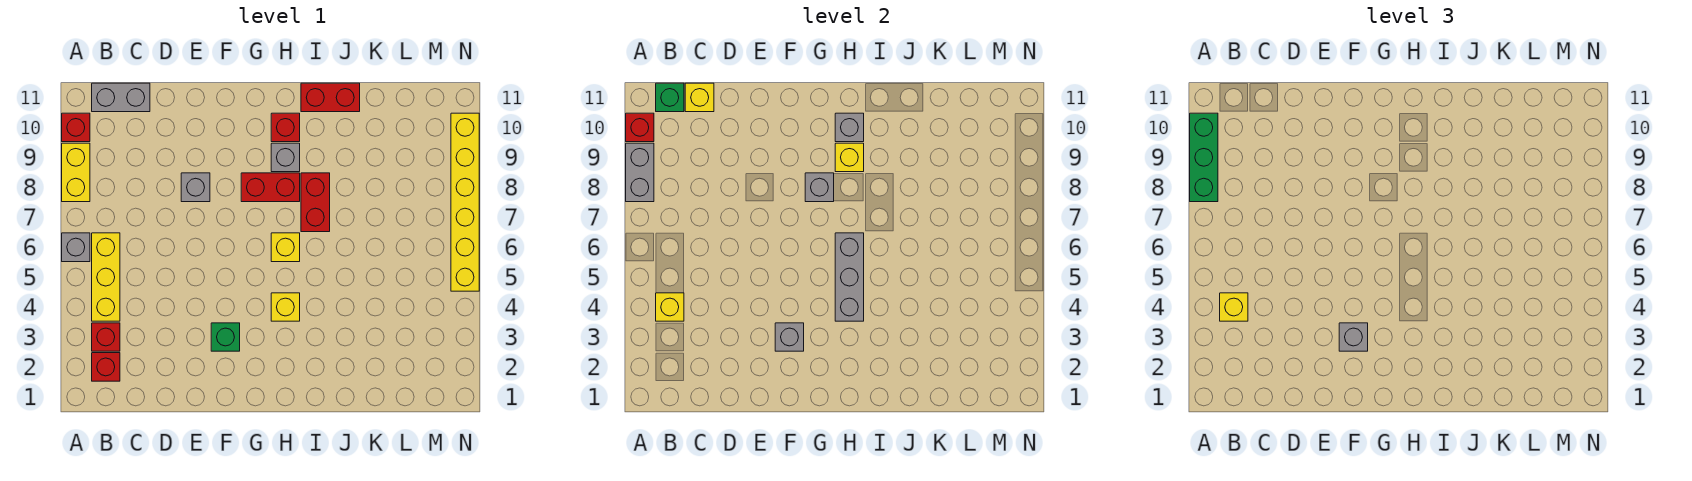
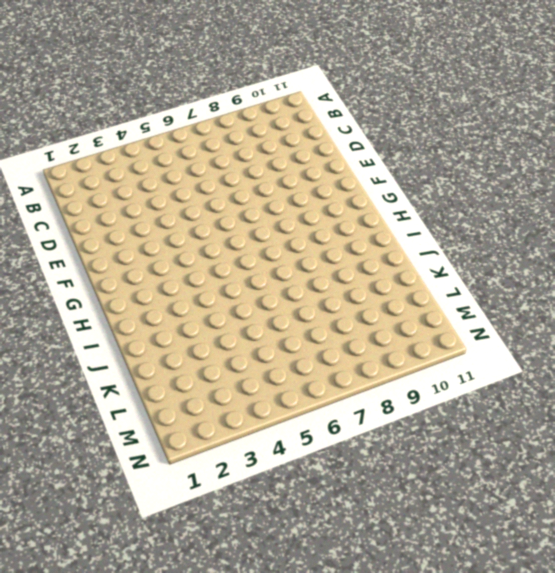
none -> grey brick A6 level 1
none -> yellow brick A8:A9 level 1
none -> red brick A10 level 1
none -> red brick B2 level 1

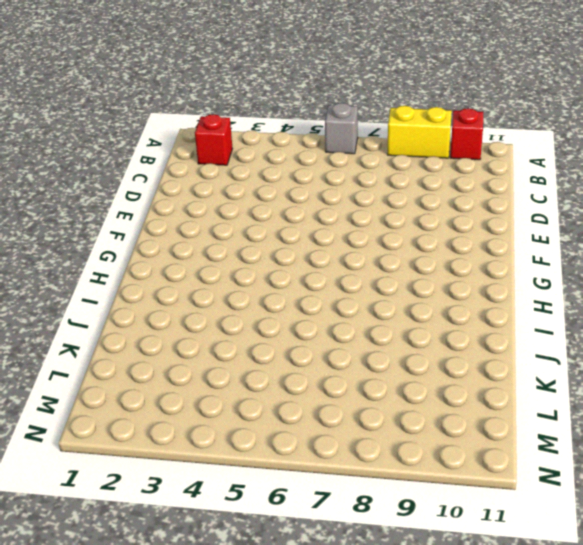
none -> red brick B3 level 1
none -> yellow brick B4:B6 level 1
none -> grey brick B11:C11 level 1
none -> grey brick E8 level 1

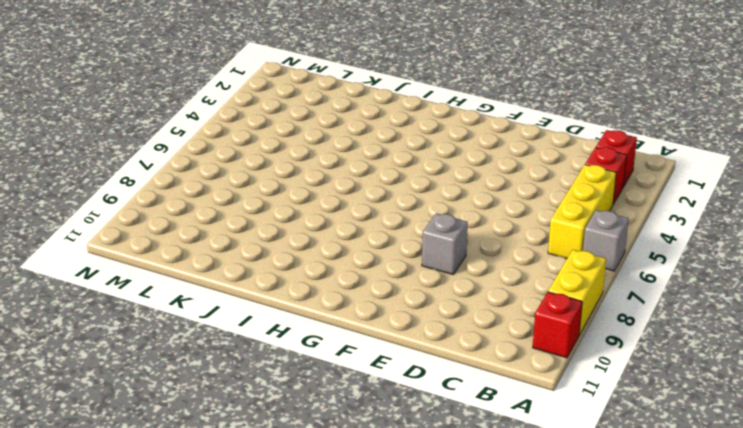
none -> grey brick B11:C11 level 1
none -> green brick F3 level 1
none -> red brick G8:H8 level 1
none -> yellow brick H4 level 1

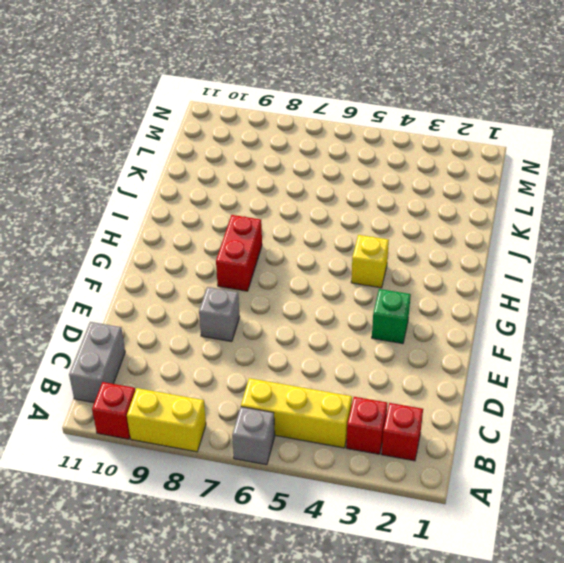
none -> yellow brick H6 level 1
none -> grey brick H9 level 1
none -> red brick H10 level 1
none -> red brick I7:I8 level 1

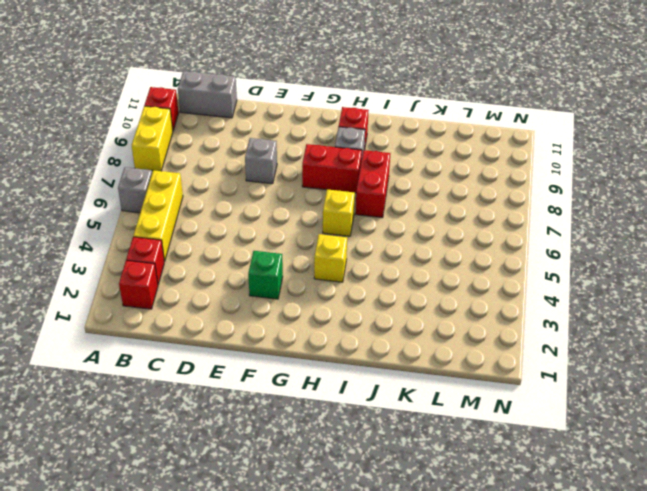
none -> red brick I11:J11 level 1
none -> yellow brick N5:N10 level 1
none -> grey brick A8:A9 level 2
none -> red brick A10 level 2

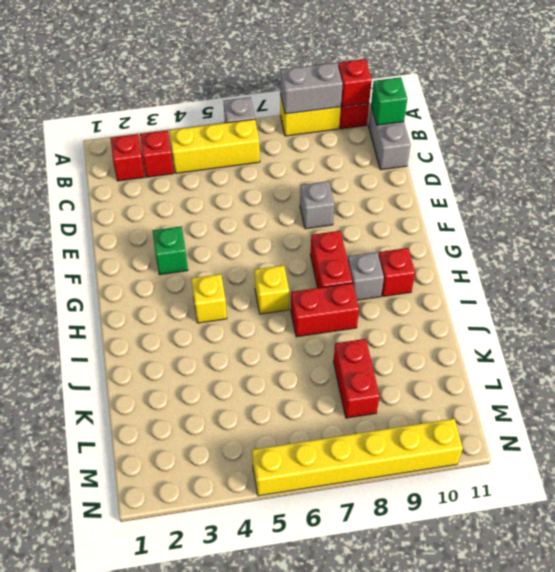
red brick K8:L8 level 1 -> red brick I11:J11 level 1
none -> yellow brick B4 level 2
none -> yellow brick C11 level 2
none -> grey brick F3 level 2
none -> grey brick G8 level 2

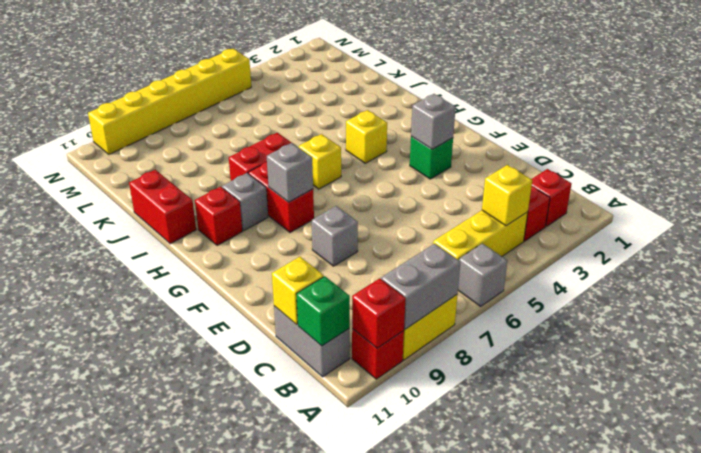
none -> grey brick H4:H6 level 2
none -> yellow brick H9 level 2
none -> grey brick H10 level 2
none -> green brick A8:A10 level 3

